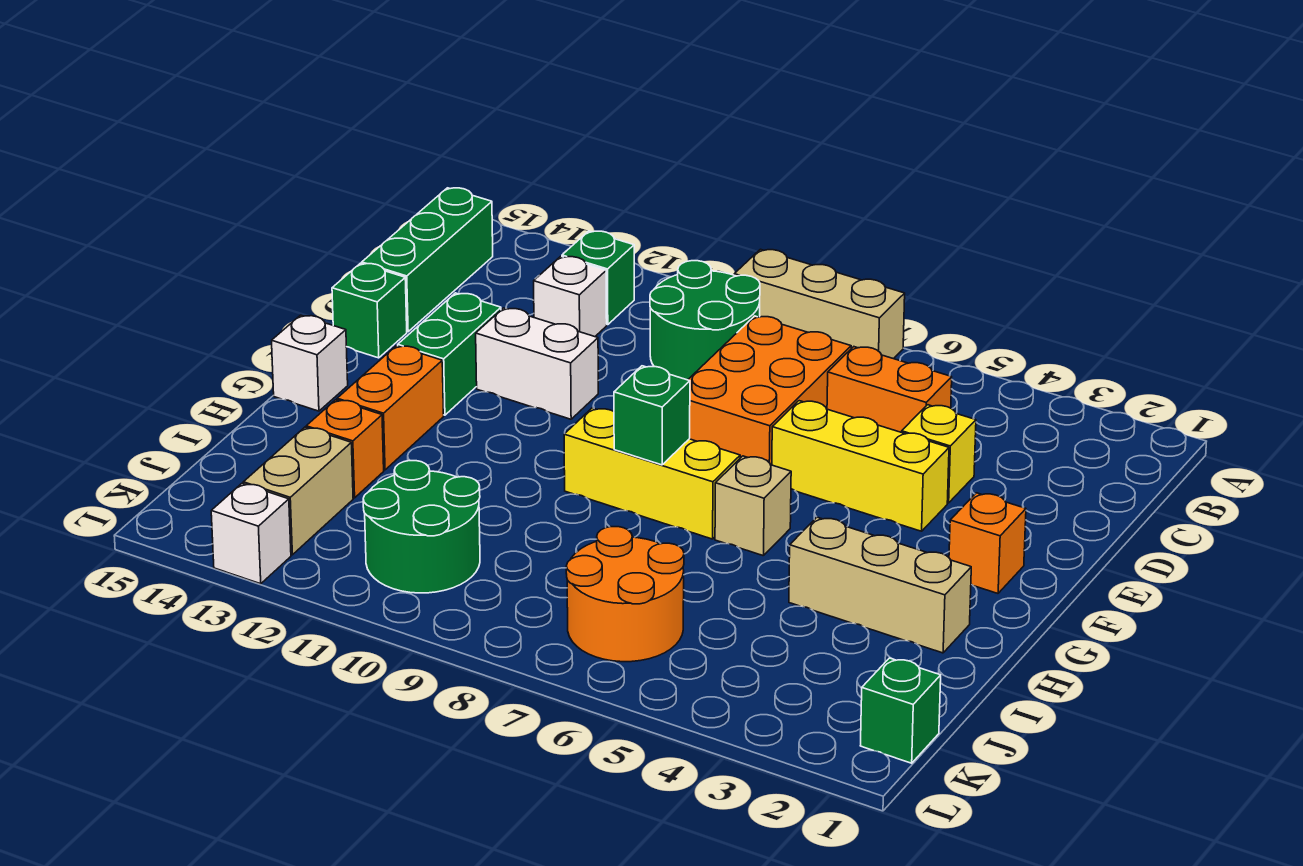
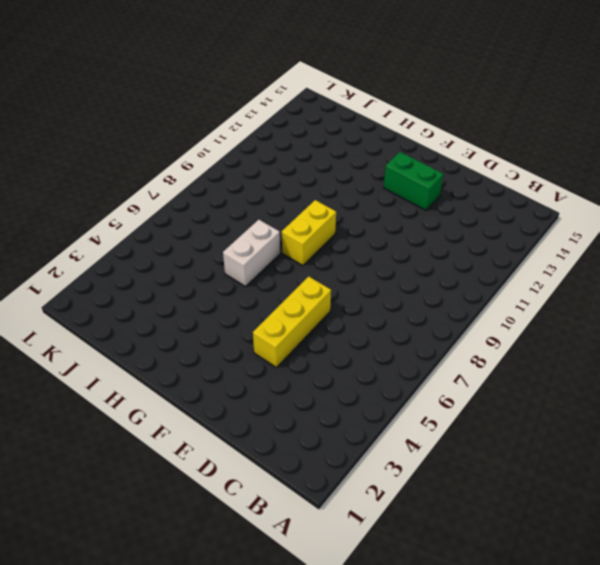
yellow brick G8:G9 level 1 -> yellow brick G7:G9 level 1
white brick H6:H7 level 1 -> white brick E11:E12 level 1
none -> tan brick A7:A9 level 1
none -> green round brick B9:C10 level 1
none -> green brick B12 level 1

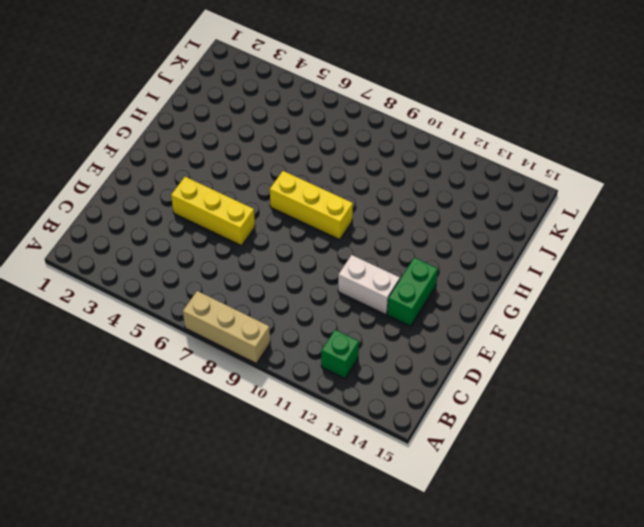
none -> green round brick B9:C10 level 1
none -> green brick B15:D15 level 1
none -> orange brick C5:C6 level 1

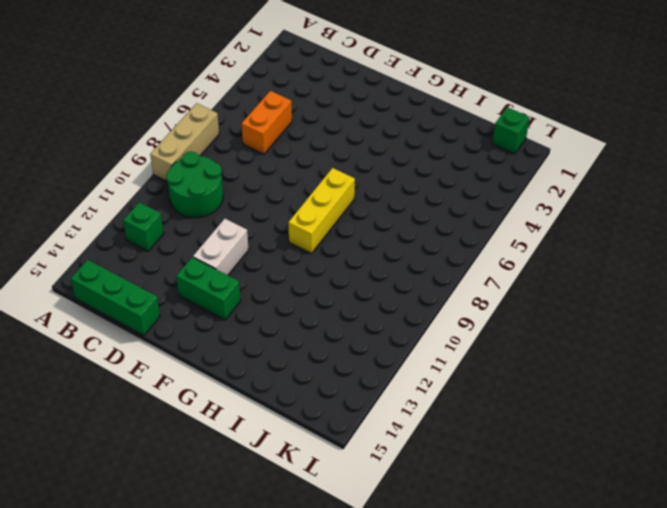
none -> orange brick C7:E8 level 1
none -> white brick C12 level 1
none -> yellow brick D4 level 1

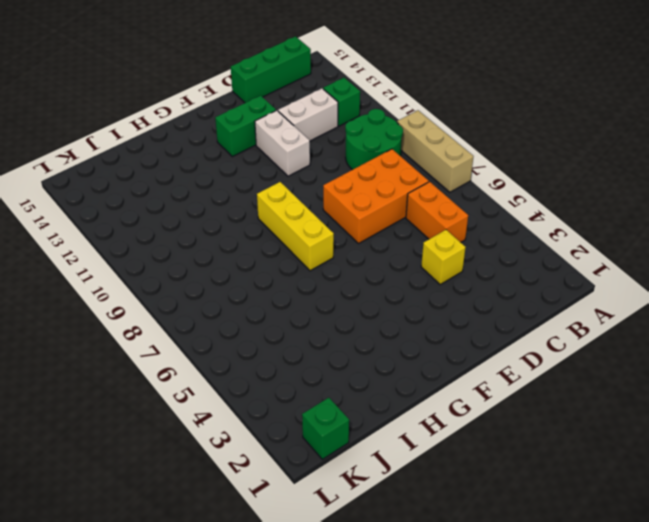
white brick C12:D12 level 1 -> white brick C12 level 1
none -> yellow brick E4:E6 level 1
none -> green brick E15 level 1
none -> orange brick F2 level 1

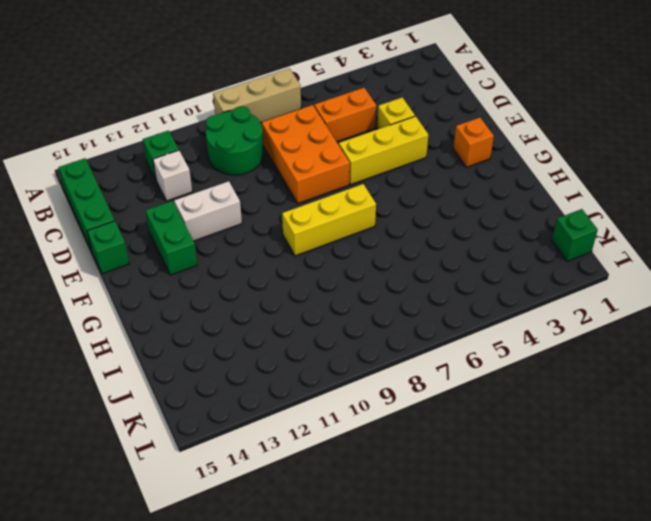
none -> tan brick G6 level 1
none -> orange brick G13:H13 level 1
none -> white brick G15 level 1

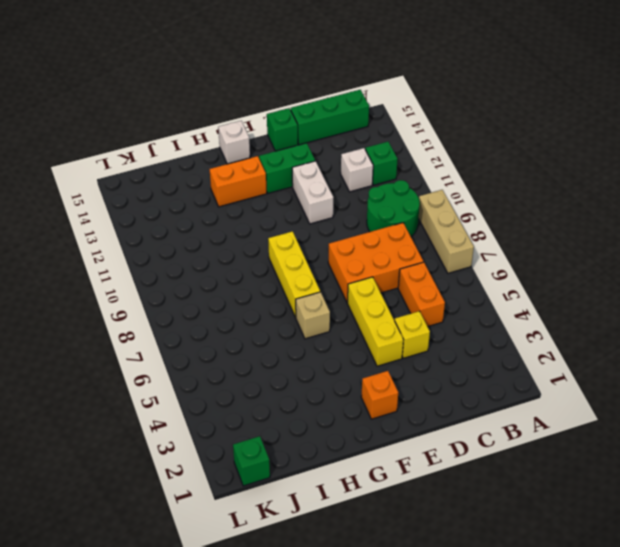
none -> tan brick H2:H4 level 1
none -> orange brick I13 level 1
none -> orange round brick J6:K7 level 1

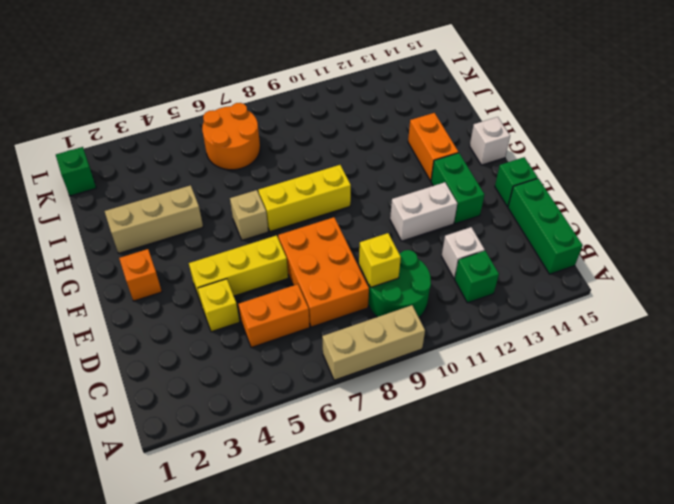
yellow brick C9 level 2 -> none
none -> orange brick I13 level 1
none -> green round brick J10:K11 level 1
none -> tan brick J13:K13 level 1

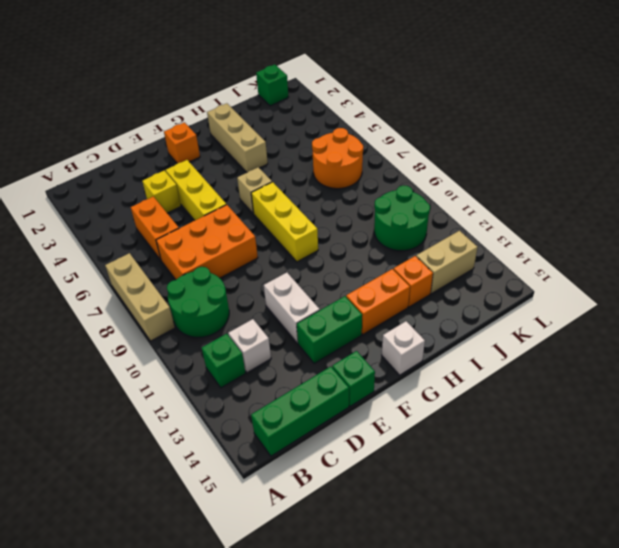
none -> white brick L13 level 1
none -> green brick G8 level 2

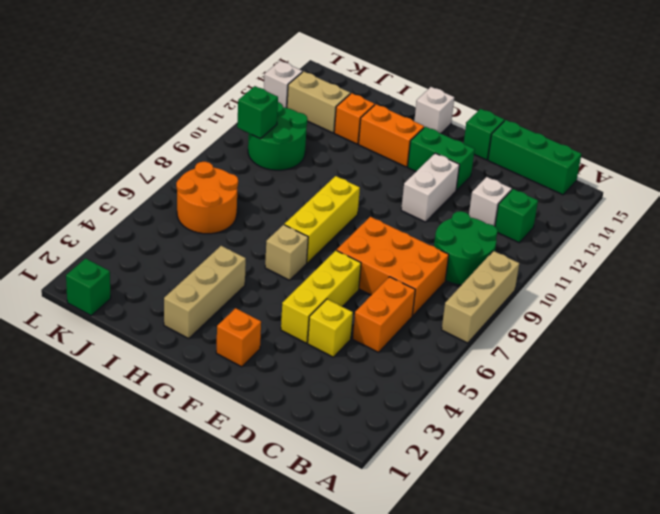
green brick K10 level 2 -> green brick G8 level 2

